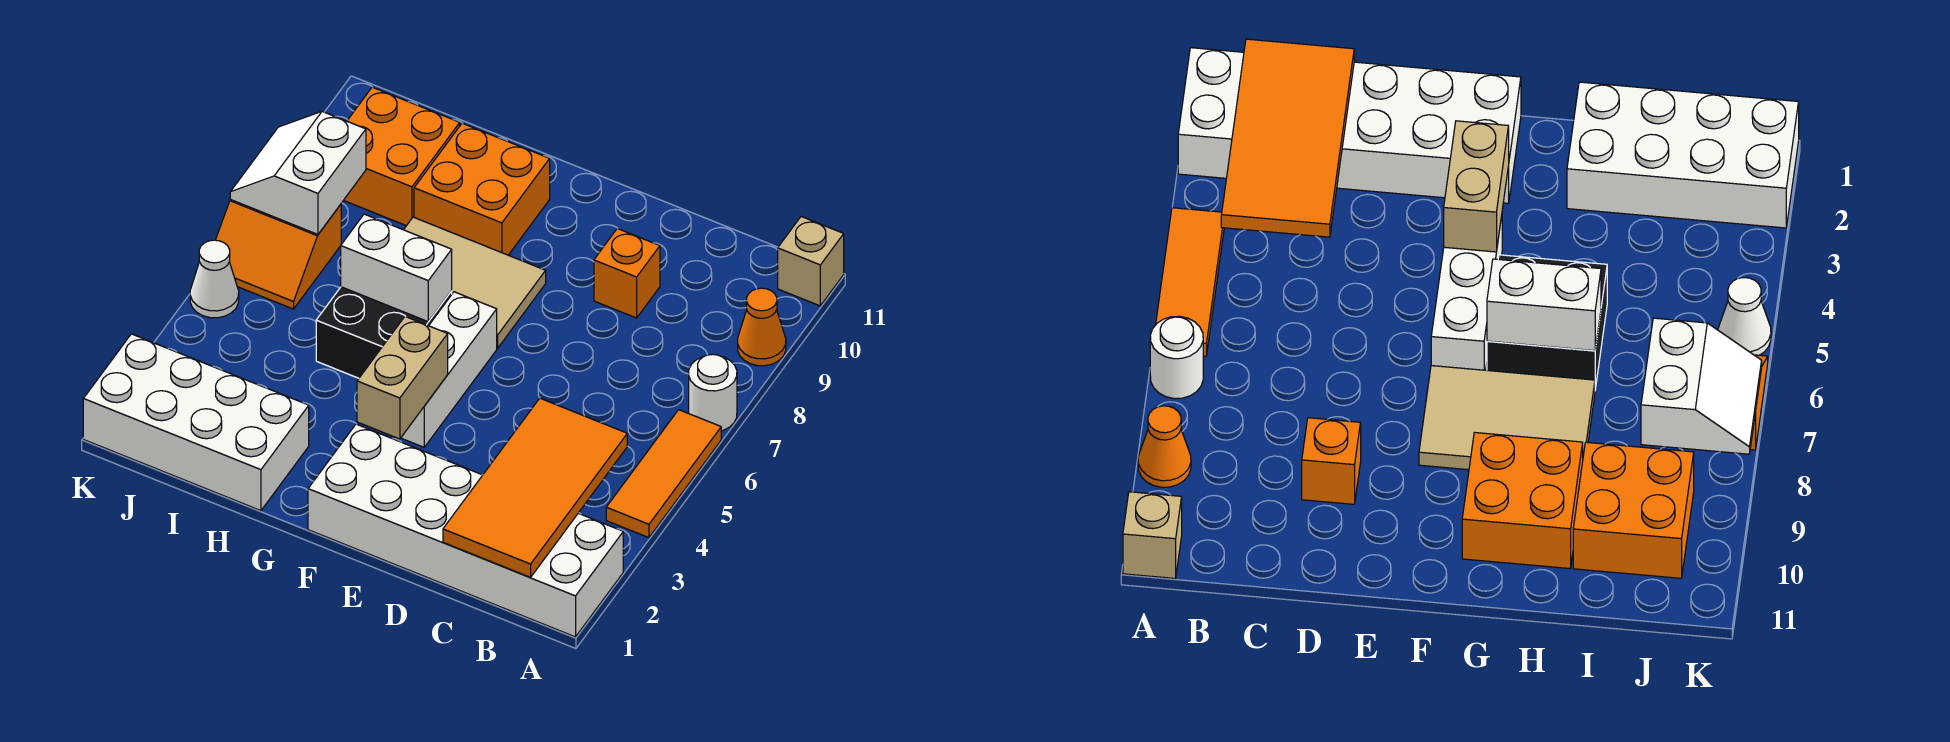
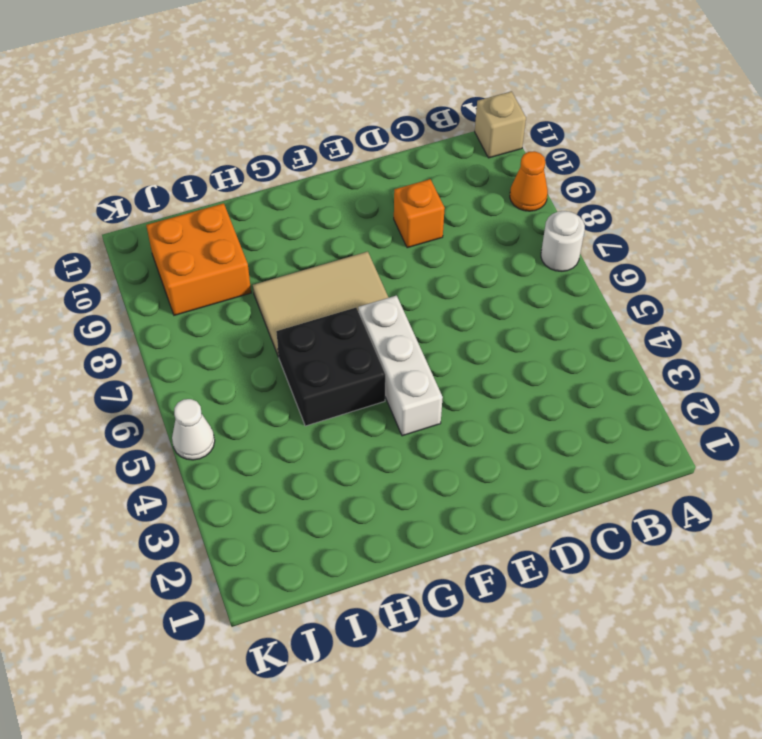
none -> white brick A1:F2 level 1
none -> orange tile A4:A6 level 1
none -> orange brick G9:H10 level 1

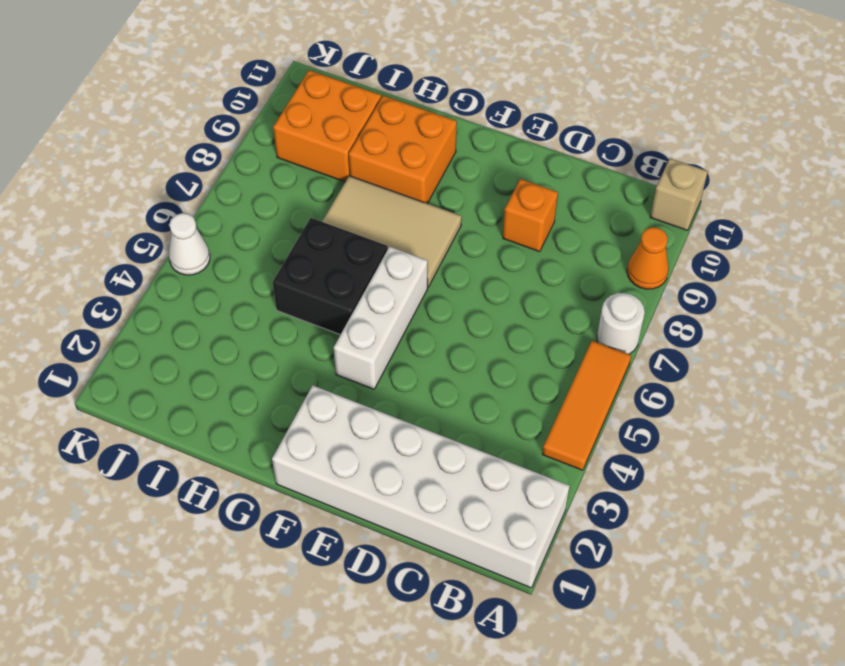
none -> white brick H1:K2 level 1
none -> orange slope J6:K7 level 1 top 7
none -> orange tile B1:C4 level 2

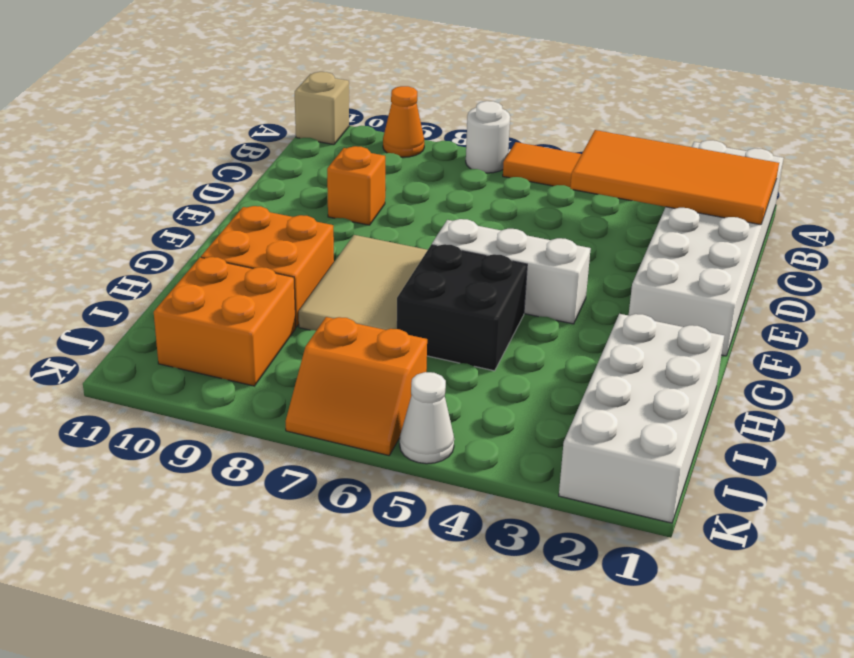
orange slope J6:K7 level 1 top J -> orange slope J6:K7 level 1 top 7
none -> tan brick F3:F4 level 2
none -> white brick G6:H6 level 2
none -> white slope J7:K8 level 2 top J

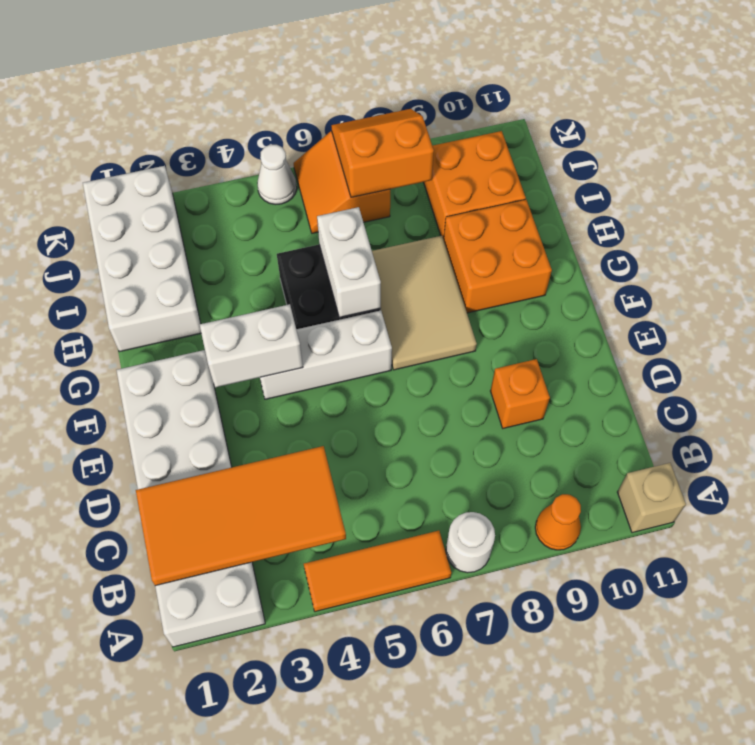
white brick F3:F4 level 2 -> tan brick F3:F4 level 2
orange slope J7:K8 level 2 top J -> white slope J7:K8 level 2 top J

